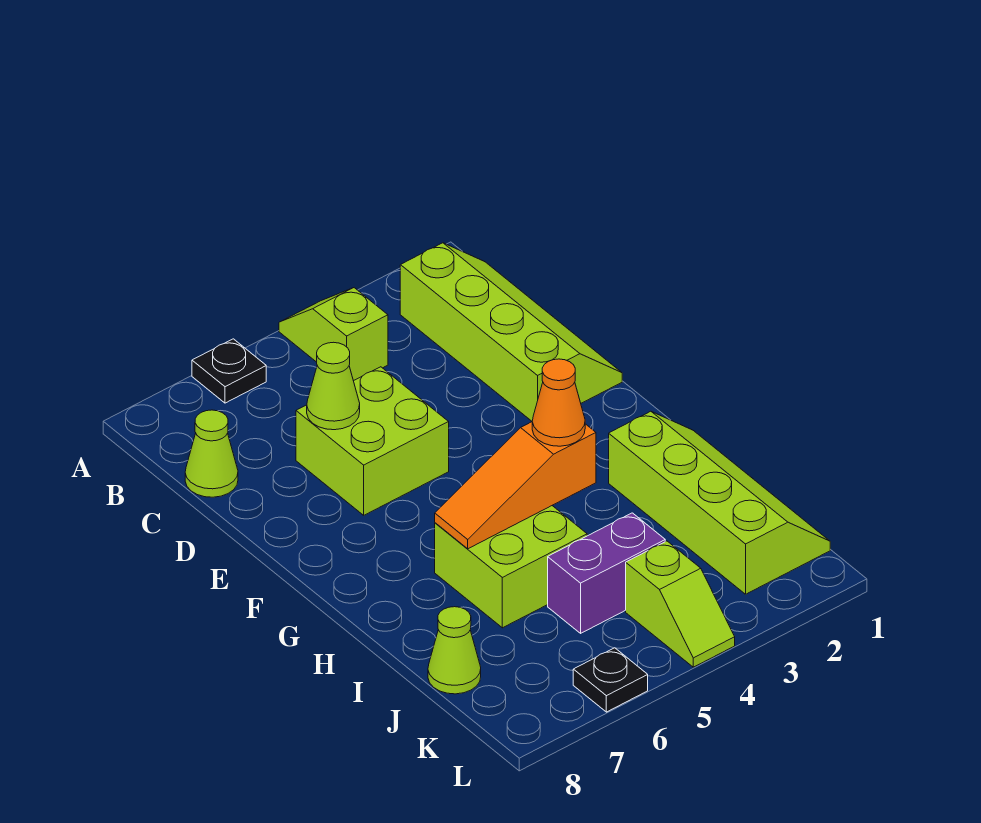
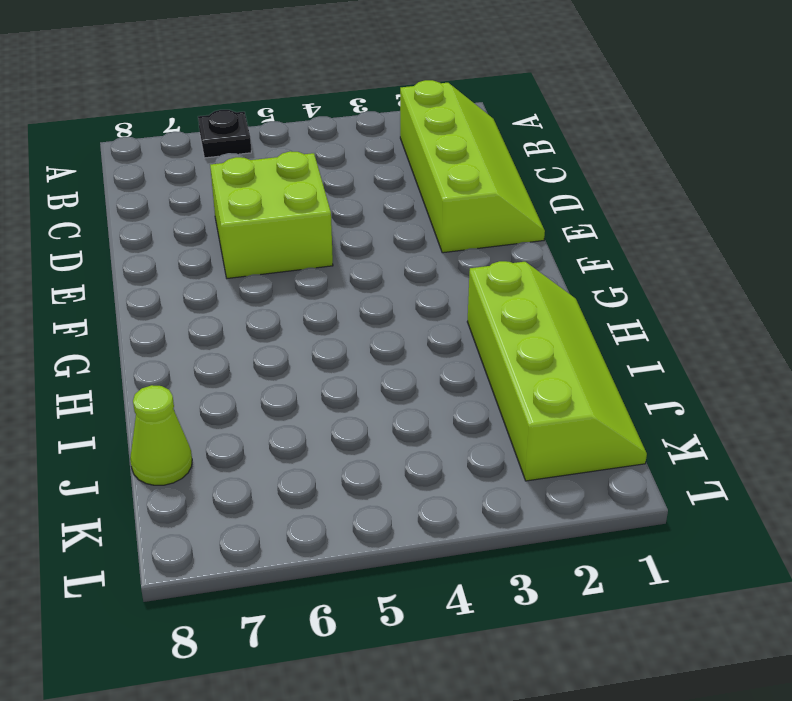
none -> lime slope A4:B4 level 1 top B
none -> lime cone C8 level 1
none -> lime brick H5:I6 level 1

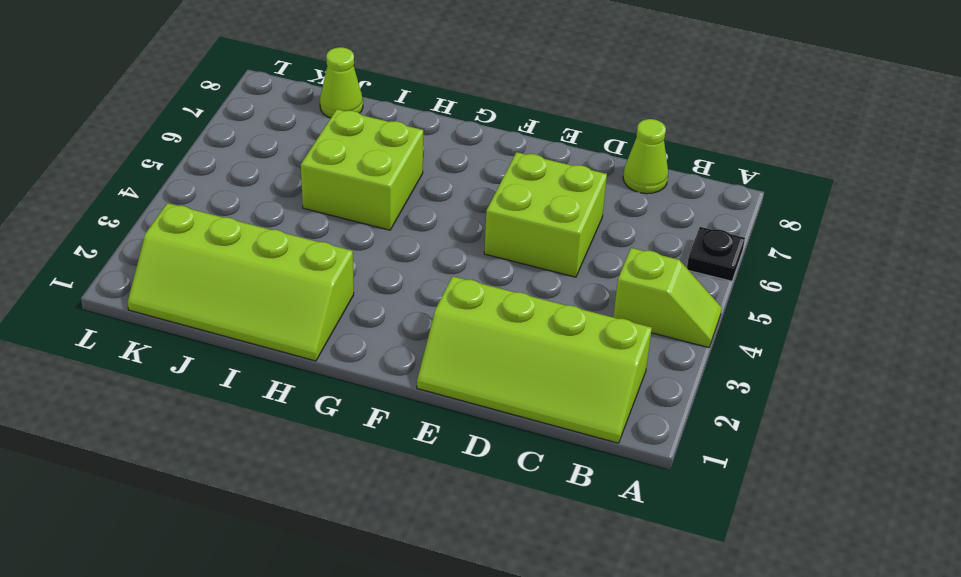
none -> purple brick J4:J5 level 1
none -> lime slope K4:L4 level 1 top K
none -> black plate L6 level 1

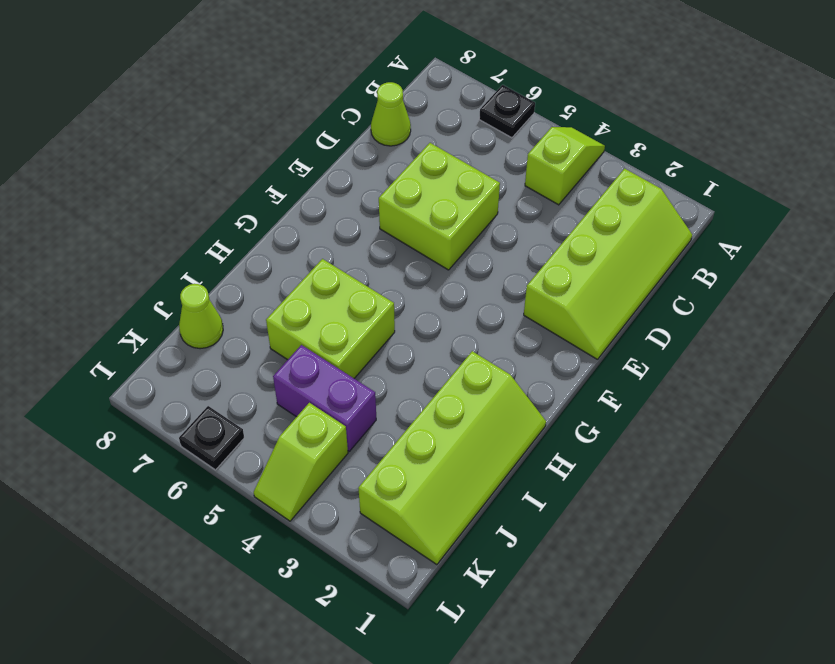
none -> lime cone D6 level 2
none -> orange slope H4:H6 level 2 top 4
none -> orange cone H4 level 3

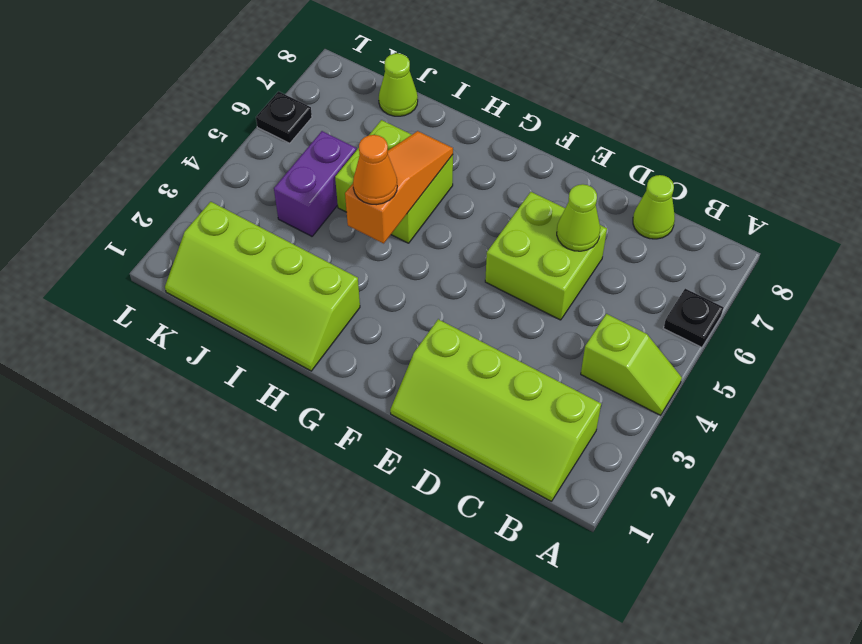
none -> lime slope K4:L4 level 1 top K

